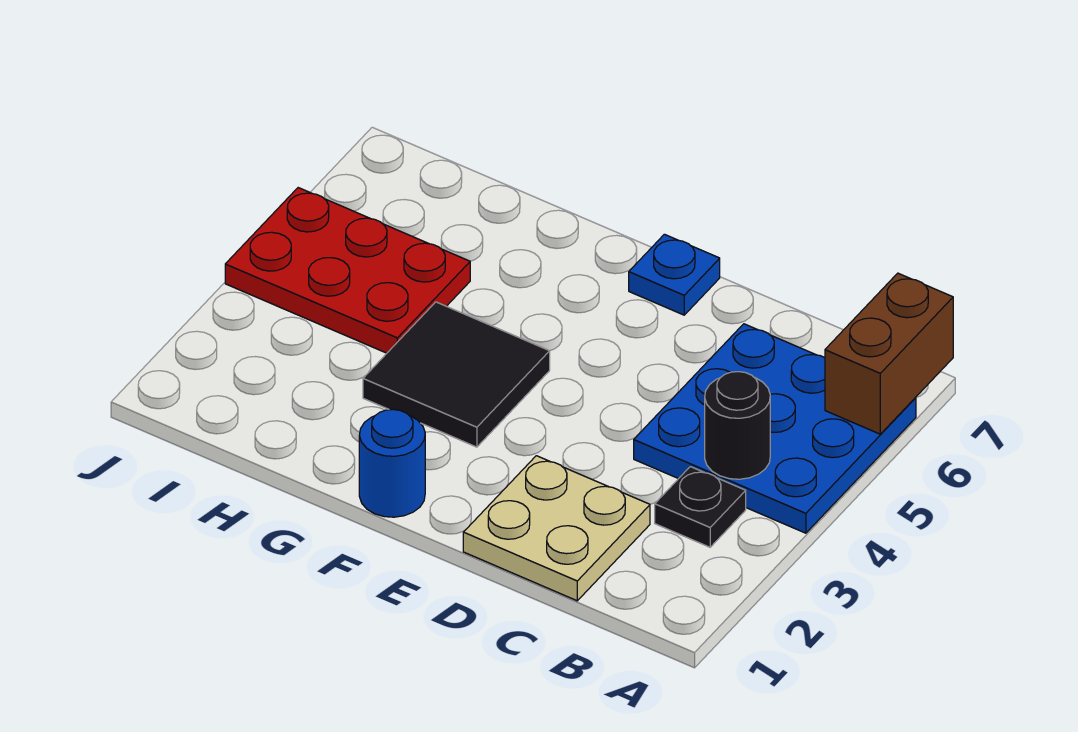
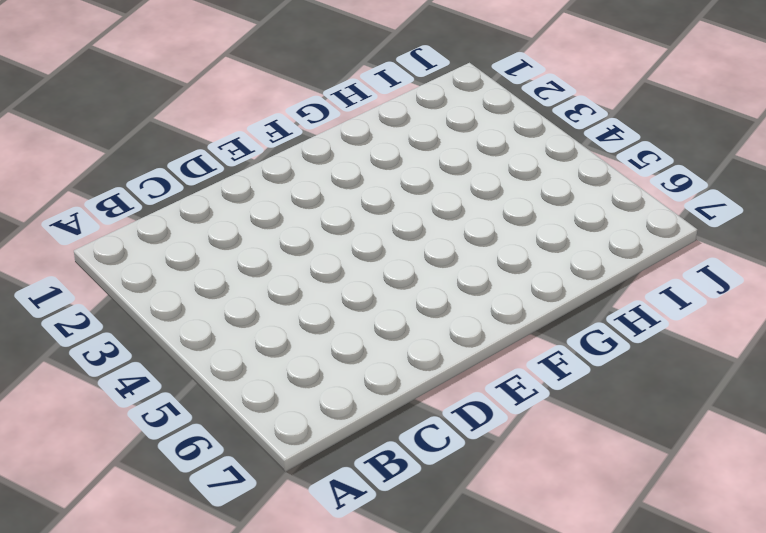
none -> blue plate A4:C6 level 1
none -> black plate B3 level 1

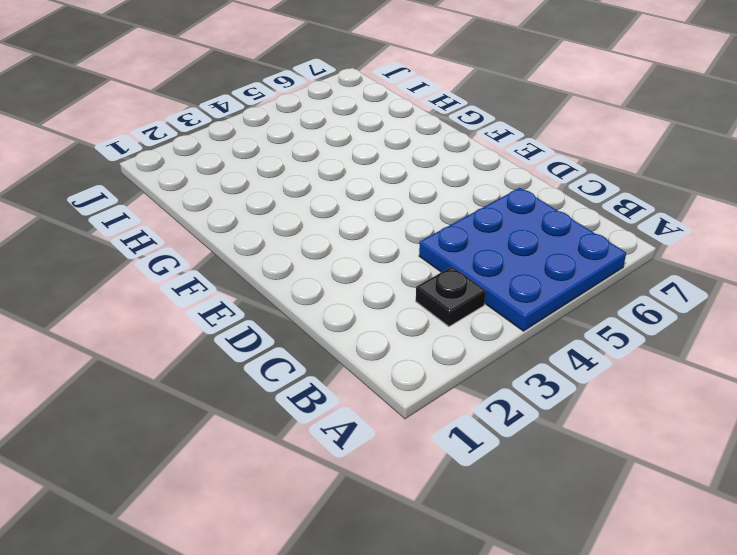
none -> tan plate C1:D2 level 1
none -> blue plate E7 level 1

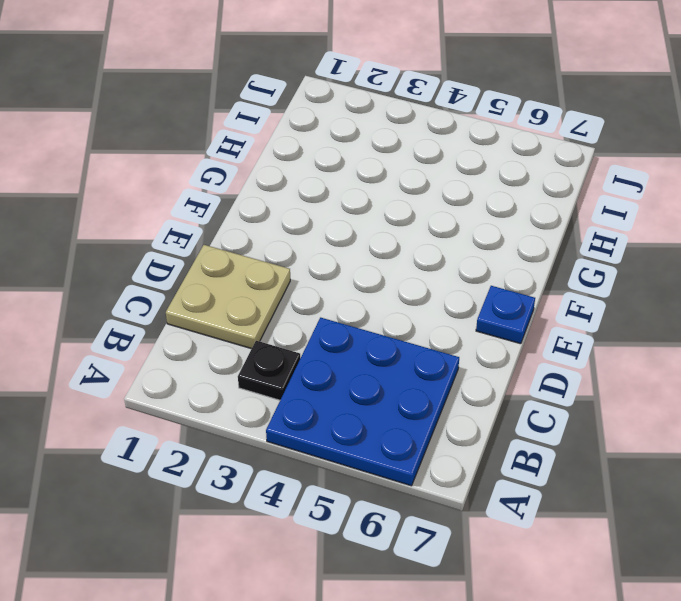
none -> blue round brick F1 level 1
none -> black tile F3:G4 level 1

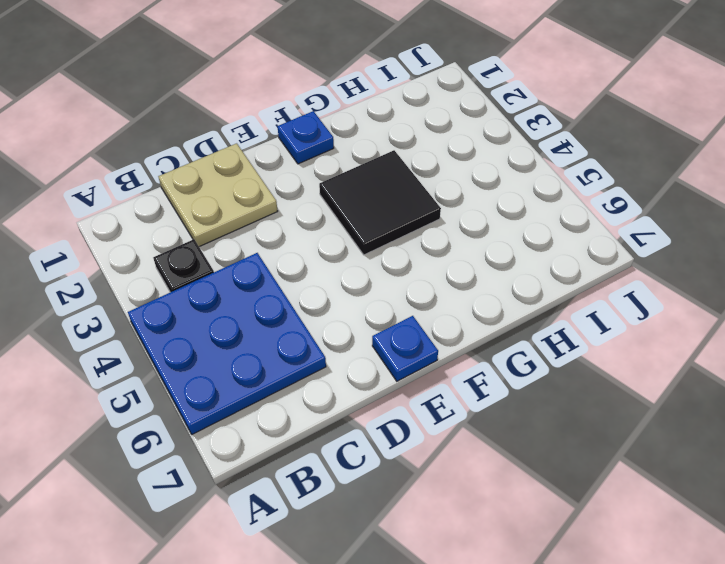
blue plate F1 level 1 -> blue round brick F1 level 1
none -> red plate H4:J5 level 1
none -> brown brick A6:A7 level 2

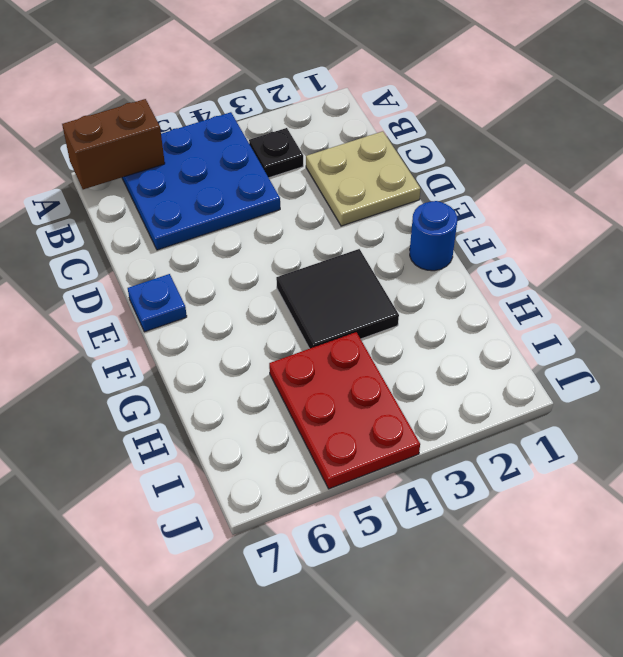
none -> black round brick B4 level 2

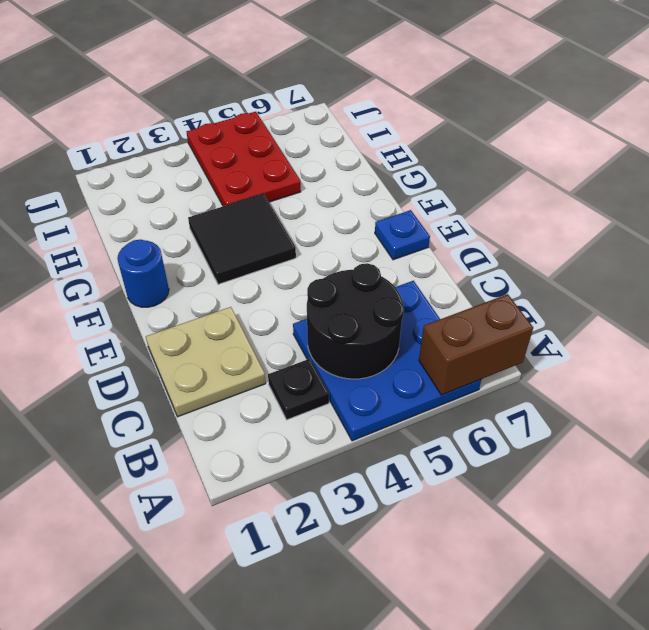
black round brick B4:C5 level 2 -> black round brick B4 level 2

